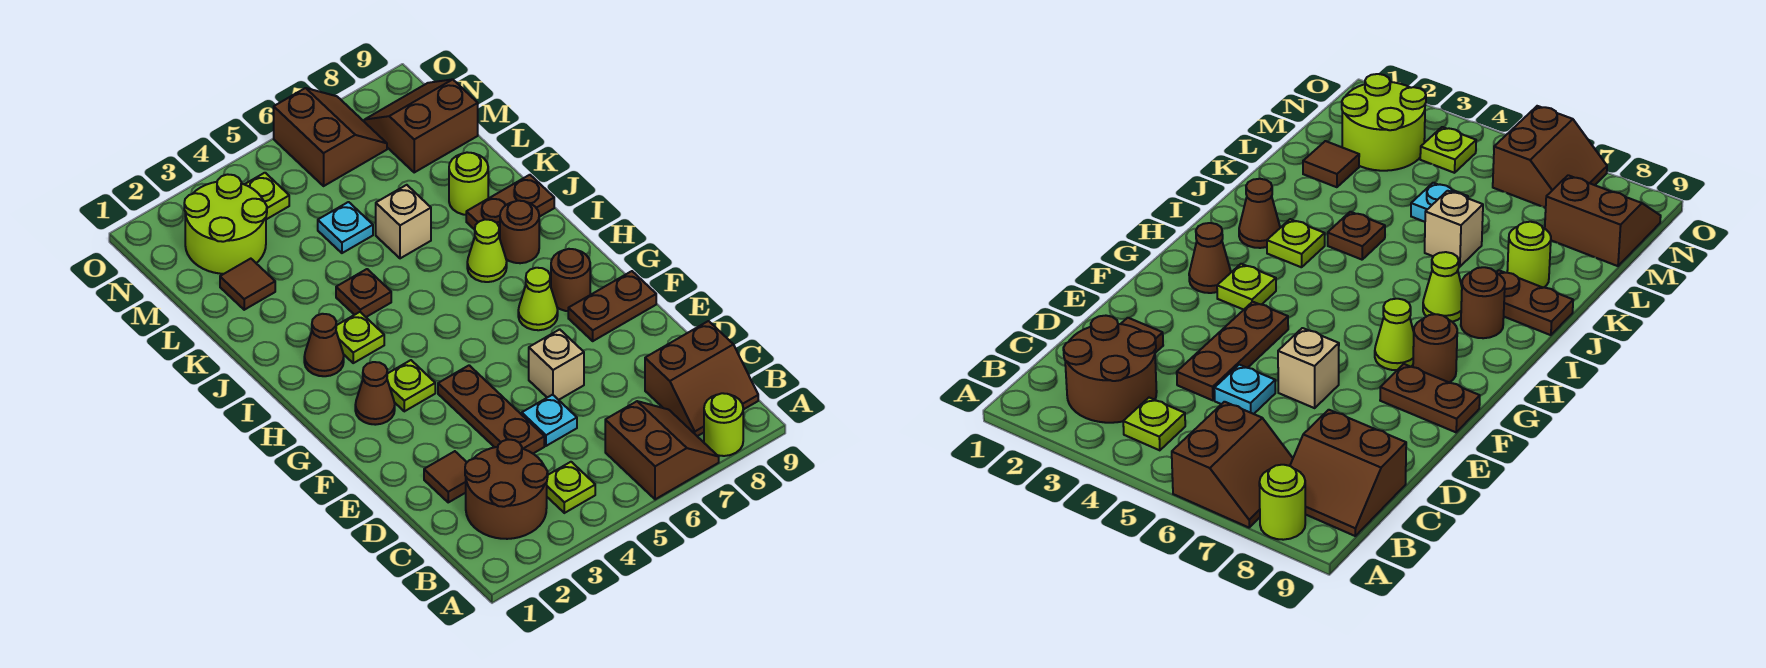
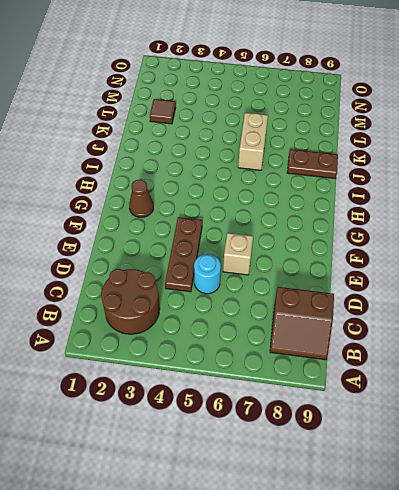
cyan round brick D5 level 1 -> cyan plate D5 level 1
tan brick J6:K6 level 1 -> tan brick K6 level 1
none -> brown slope A6:B7 level 1 top 6
none -> lime round brick A8 level 1
none -> lime plate B4 level 1

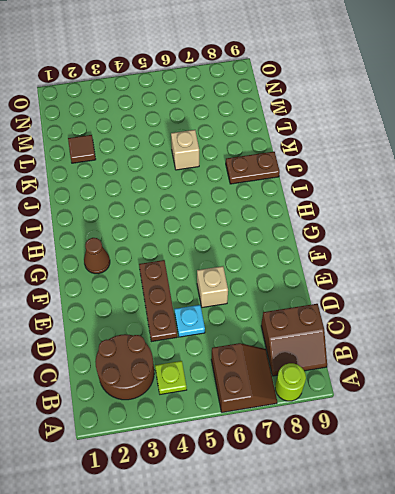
none -> brown tile D2 level 1
none -> brown plate F8:F9 level 1
none -> lime plate G3 level 1

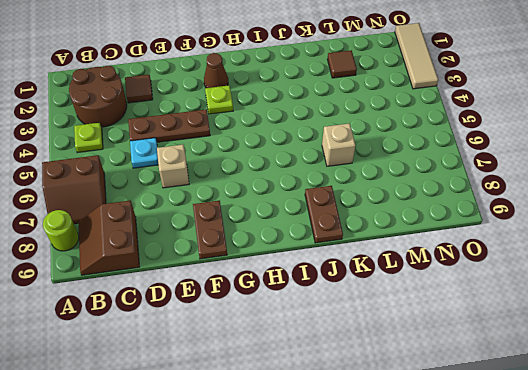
tan tile O1:O3 level 1 -> none
none -> lime cone G7 level 1
none -> brown round brick G8 level 1
none -> brown cone I2 level 1

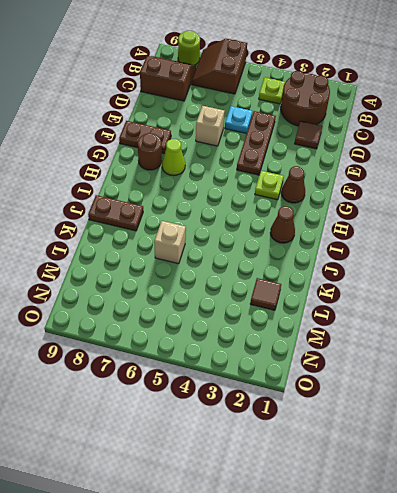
none -> lime plate I3 level 1
none -> lime cone I7 level 1
none -> brown round brick I8 level 1

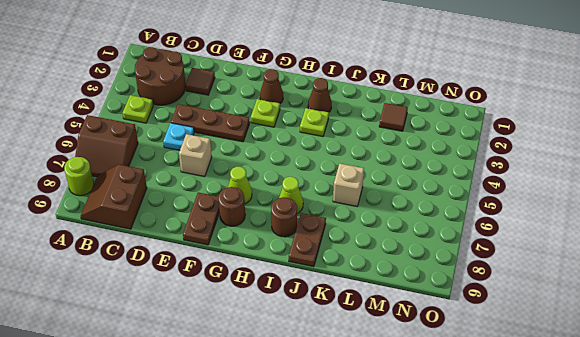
none -> brown plate J4 level 1
none -> lime round brick K8 level 1
none -> cyan plate L5 level 1

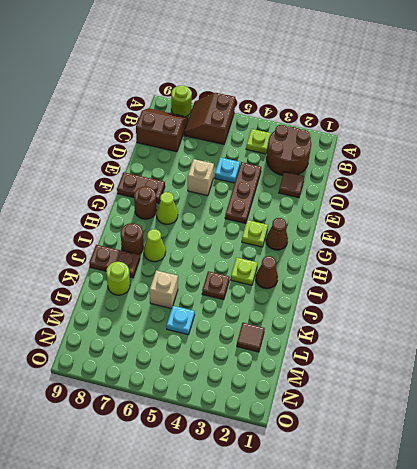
none -> lime round brick M2:N3 level 1
none -> brown slope M8:N9 level 1 top M
none -> lime plate N4 level 1

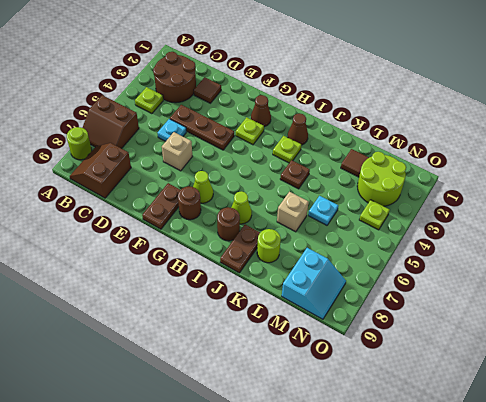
cyan slope M8:N9 level 1 top M -> brown slope M8:N9 level 1 top M
none -> brown slope N6:O7 level 1 top 6

